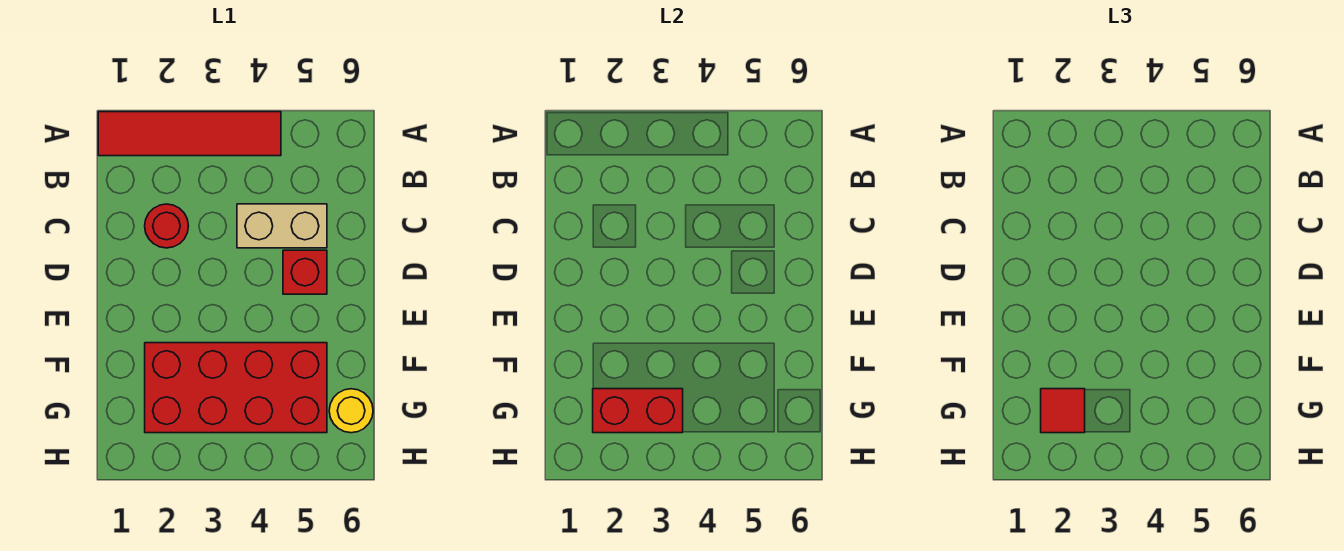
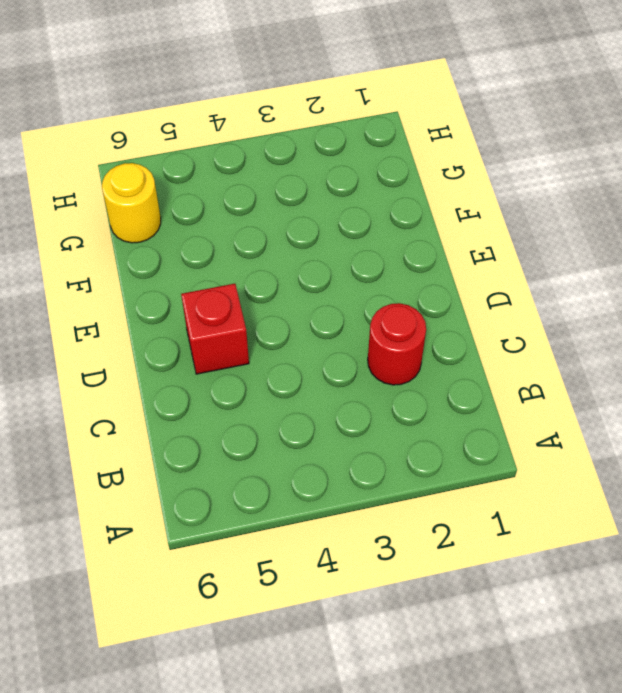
none -> red tile A1:A4 level 1
none -> tan brick C4:C5 level 1

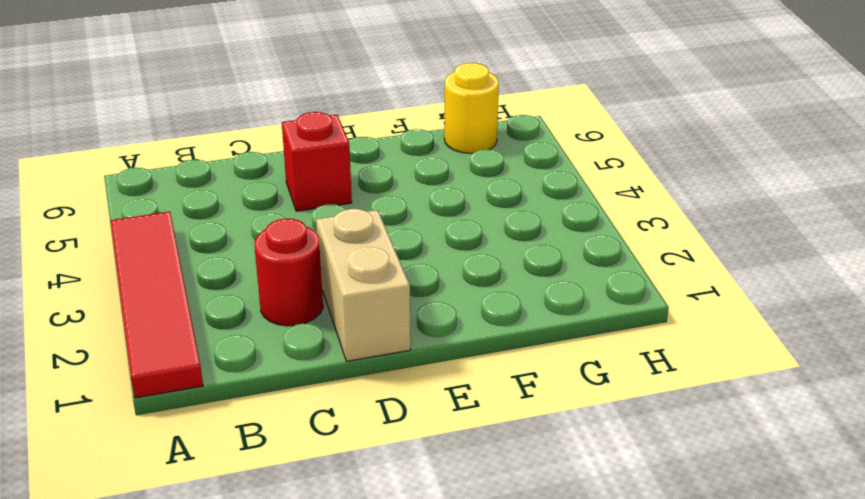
tan brick D1:D2 level 1 -> tan brick C4:C5 level 1
none -> red brick F2:G5 level 1
none -> red brick G2:G3 level 2

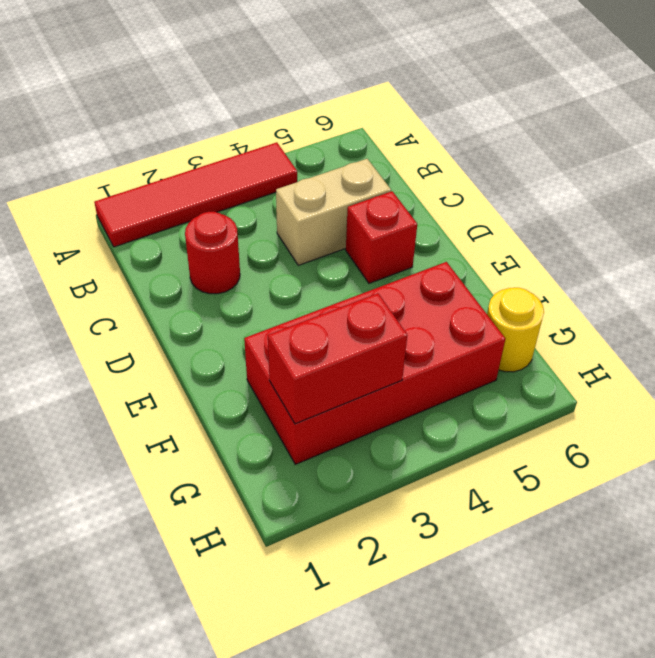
none -> red tile G2 level 3

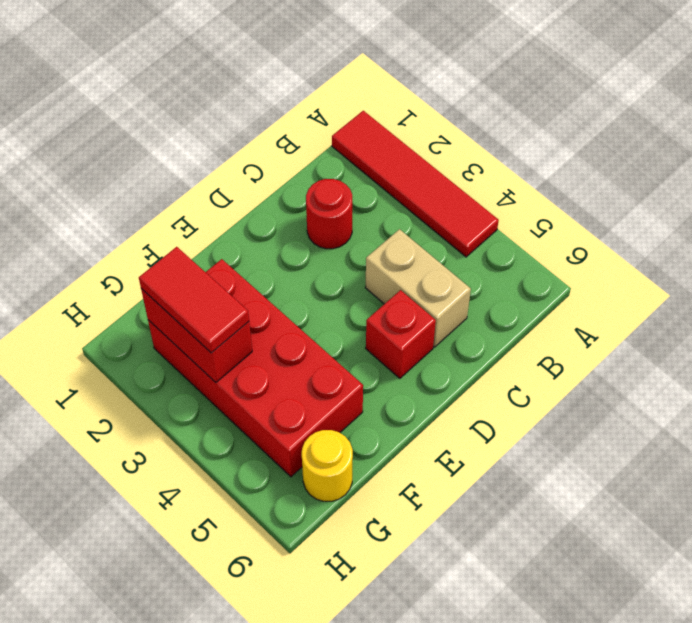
red tile G2:G3 level 3 -> red tile G2 level 3

